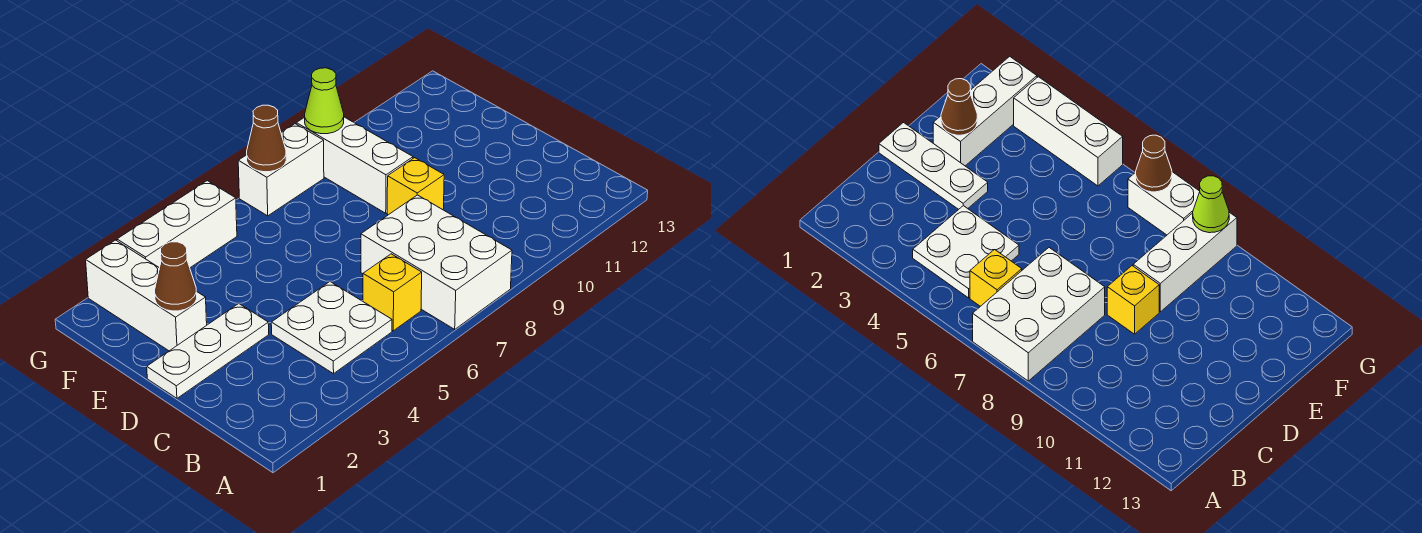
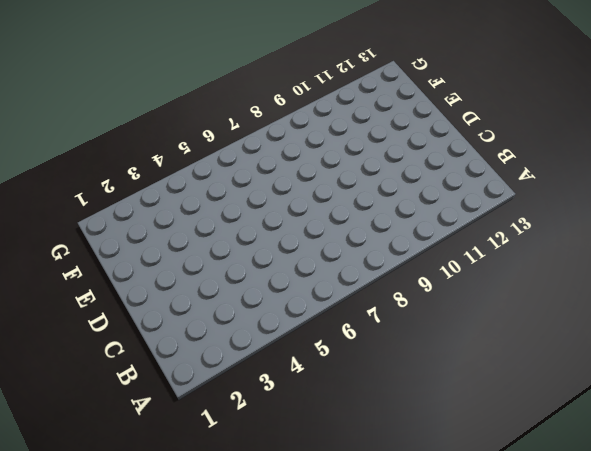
none -> white brick A7:C8 level 1
none -> white plate B4:C5 level 1
none -> yellow brick B6 level 1

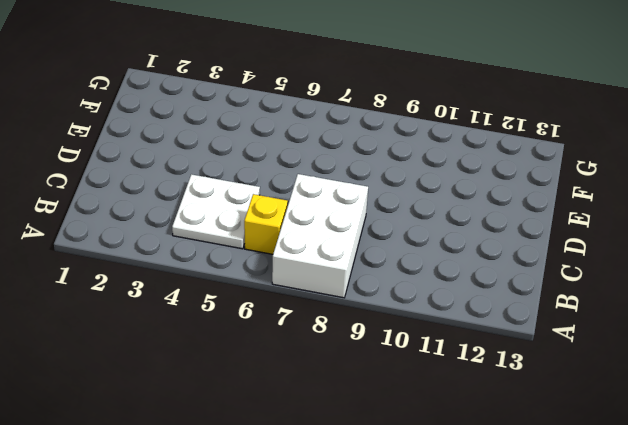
none -> white plate D1:D3 level 1
none -> yellow brick D9 level 1
none -> white brick E2:G2 level 1

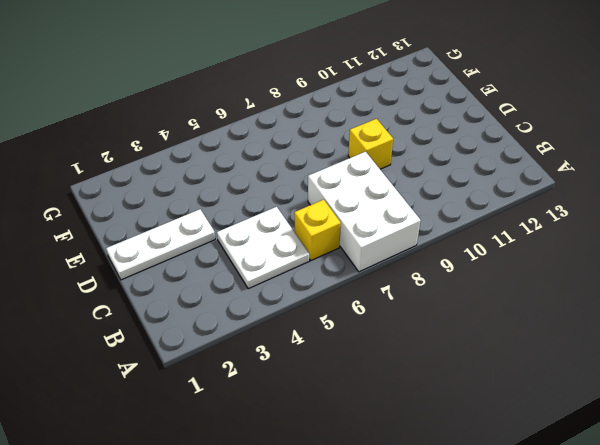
none -> white brick E2:G2 level 1
none -> white brick E9:G9 level 1
none -> white brick G3:G5 level 1

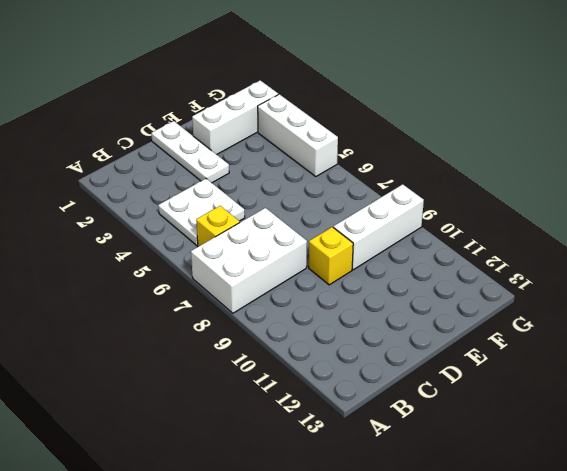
none -> white brick G7:G8 level 1
none -> brown cone E2 level 2
none -> brown cone G7 level 2

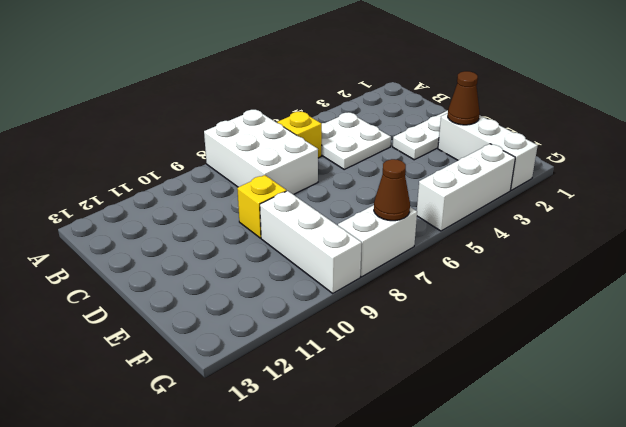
none -> lime cone G9 level 2

